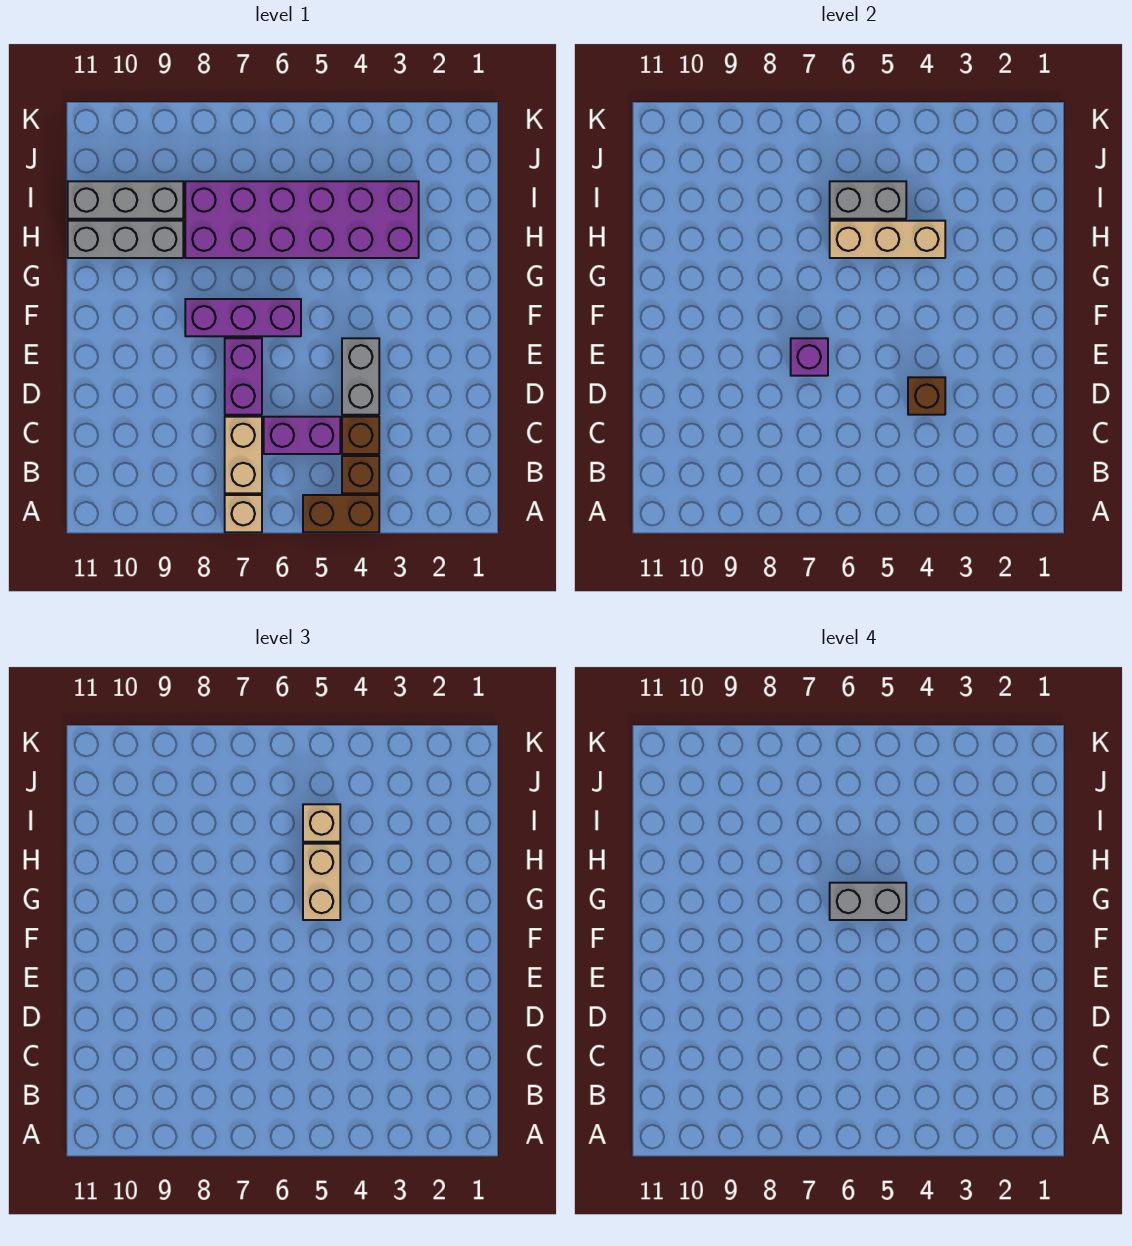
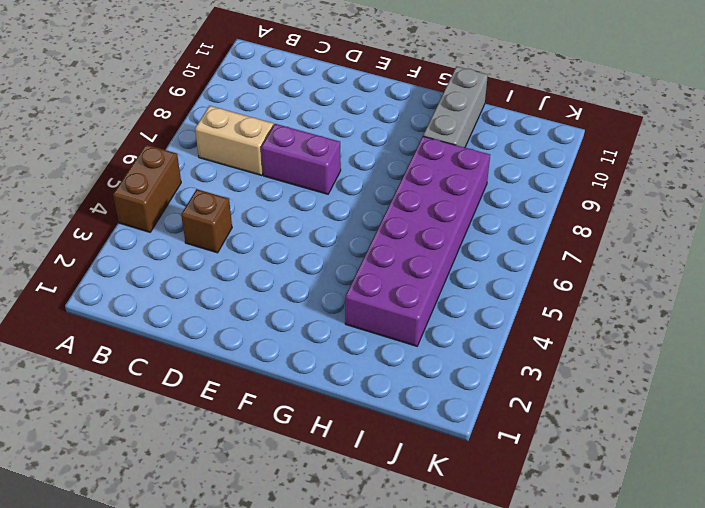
none -> tan brick A7 level 1
none -> brown brick B4 level 1
none -> purple brick C5:C6 level 1

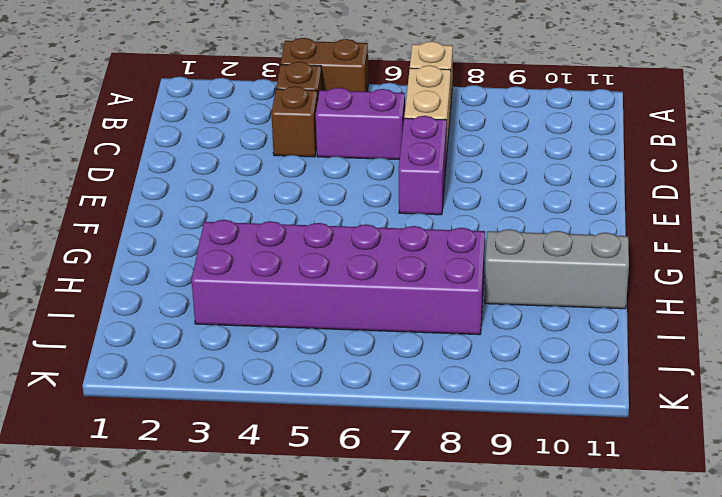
none -> grey brick D4:E4 level 1
none -> purple brick F6:F8 level 1
none -> grey brick I9:I11 level 1

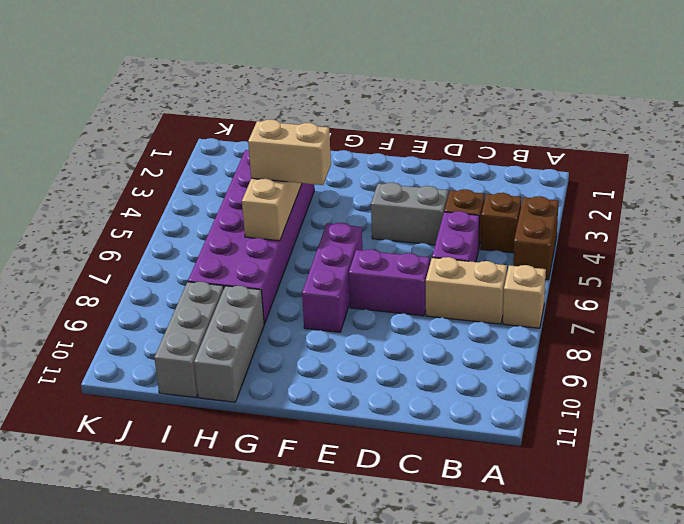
none -> brown brick D4 level 2
none -> purple brick E7 level 2
none -> grey brick I5:I6 level 2

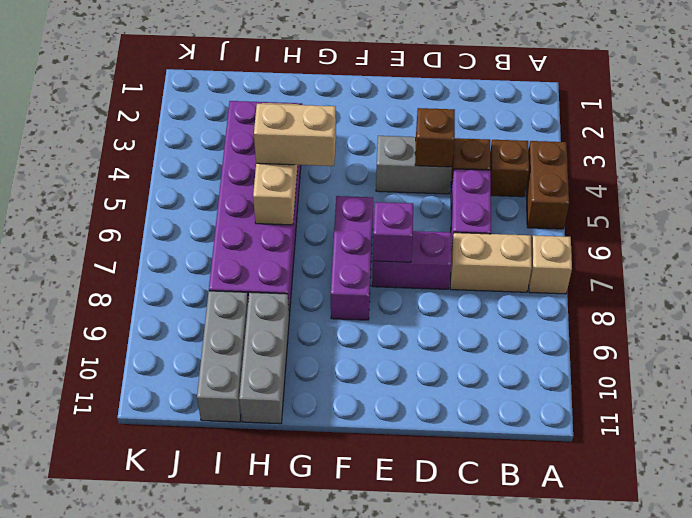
none -> grey brick I5:I6 level 2
none -> tan brick I5 level 3
none -> grey brick G5:G6 level 4

